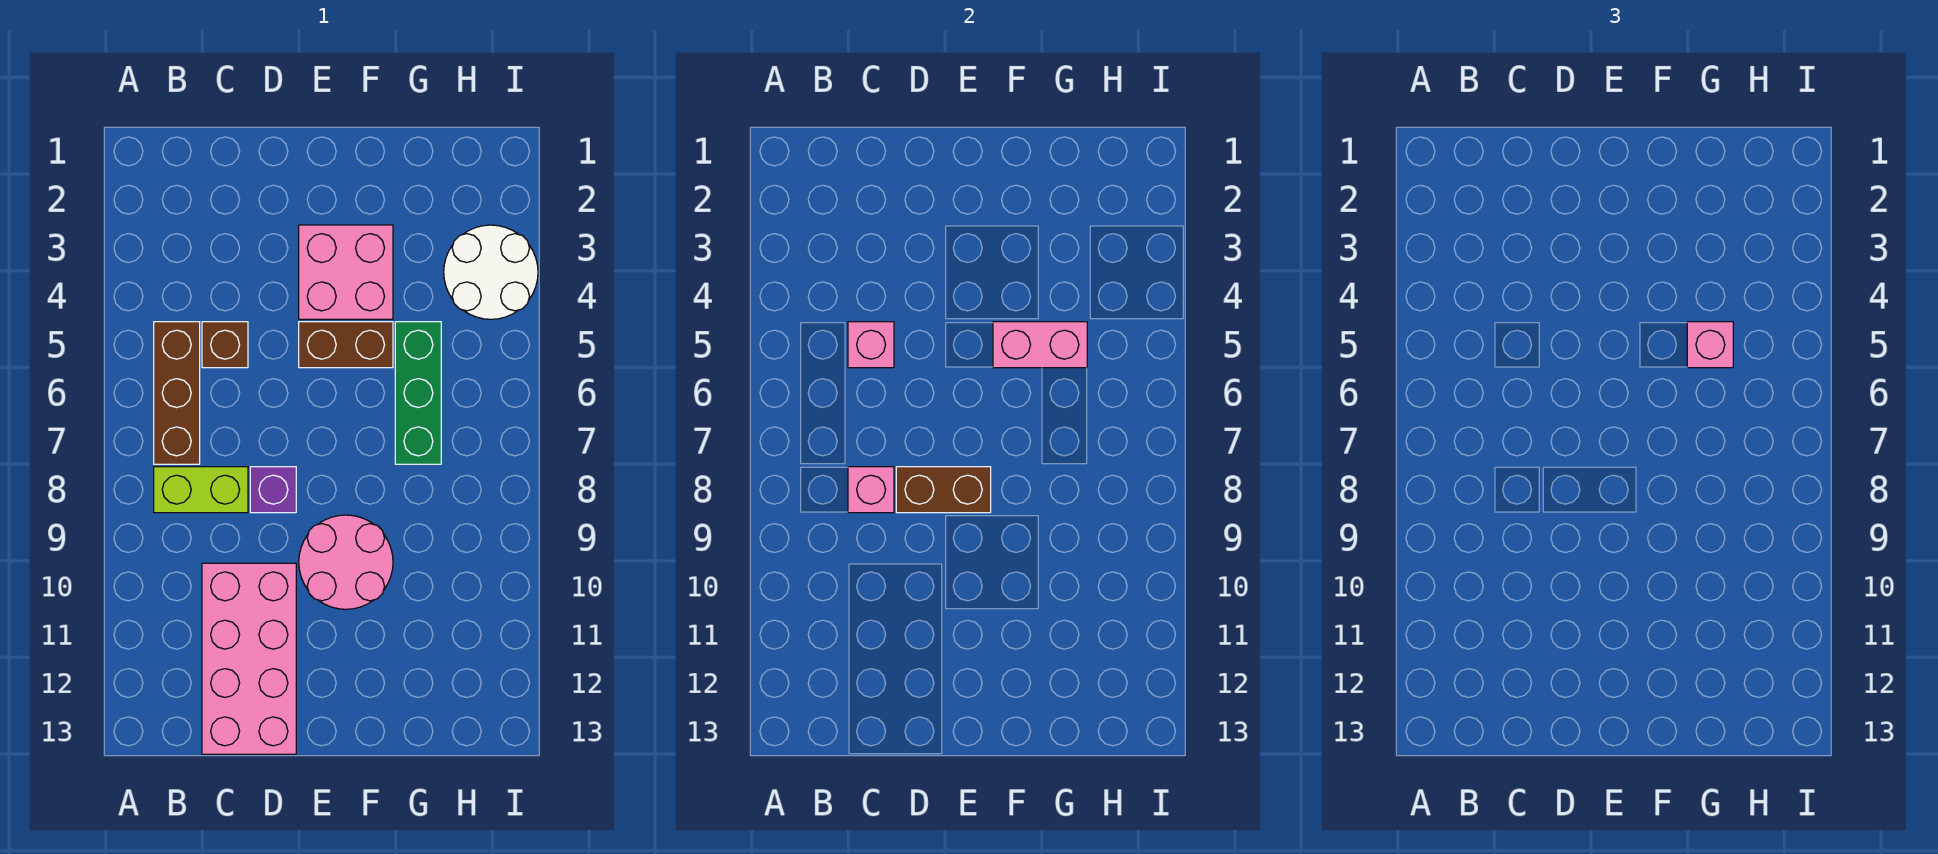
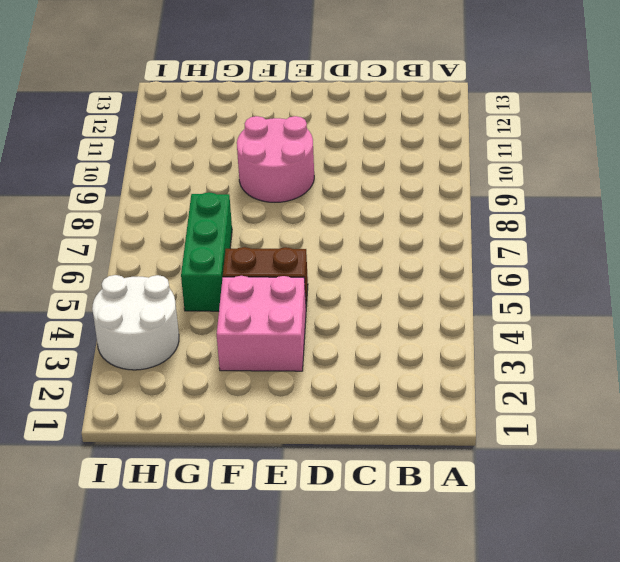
none -> brown brick B5:B7 level 1
none -> lime brick B8:C8 level 1
none -> brown brick C5 level 1

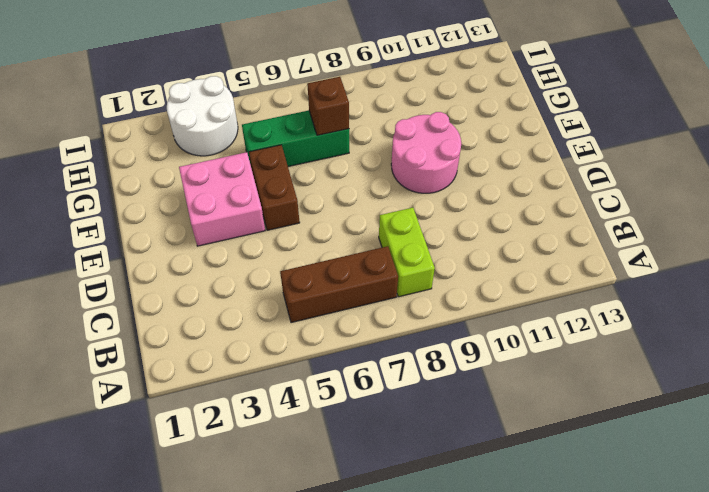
brown brick G7 level 2 -> brown brick C5 level 1
none -> pink brick C10:D13 level 1
none -> purple brick D8 level 1
none -> pink brick C5 level 2

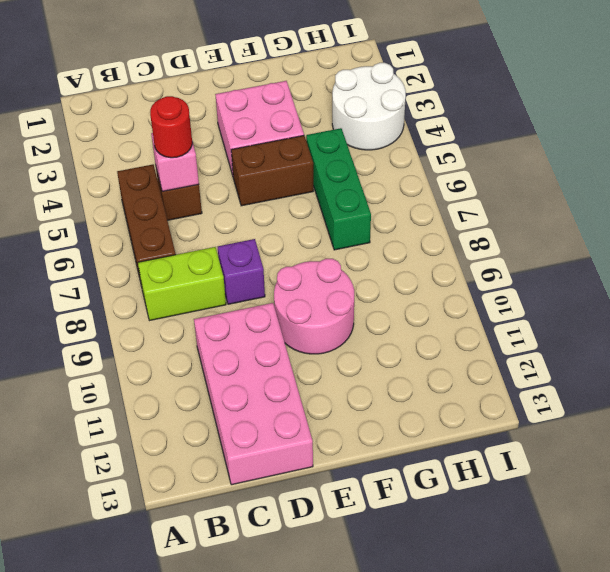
red round brick C5 level 3 -> none
none -> pink brick C8 level 2
none -> brown brick D8:E8 level 2
none -> pink brick F5:G5 level 2

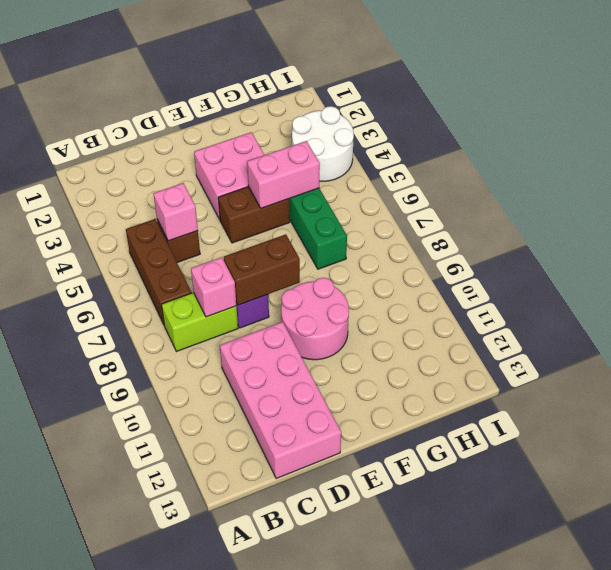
none -> pink brick G5 level 3

